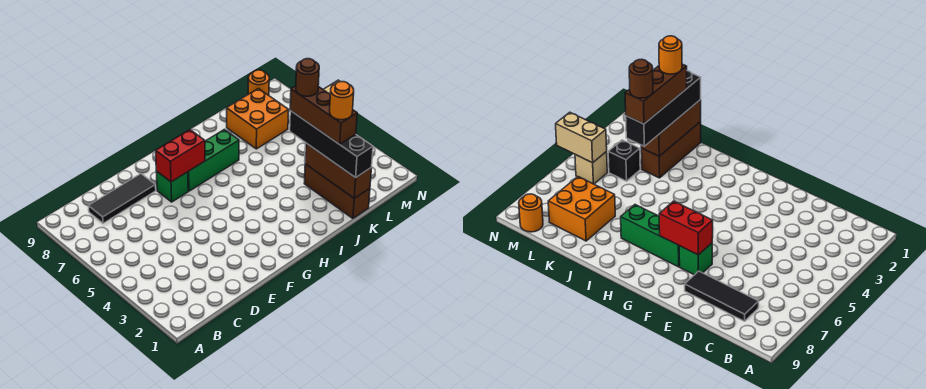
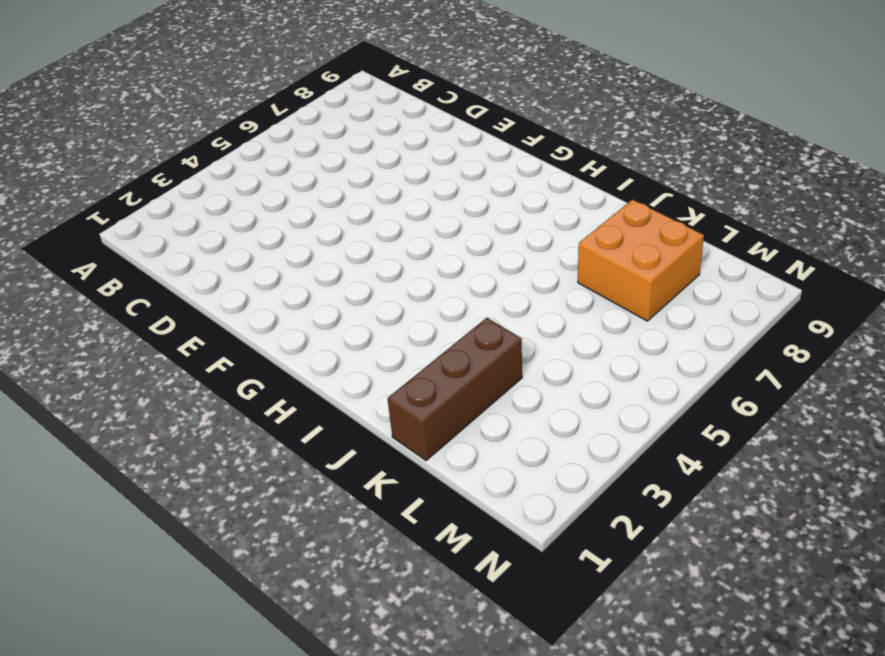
none -> black tile C8:E8 level 1
none -> green brick F7 level 1
none -> green brick G7:I7 level 1

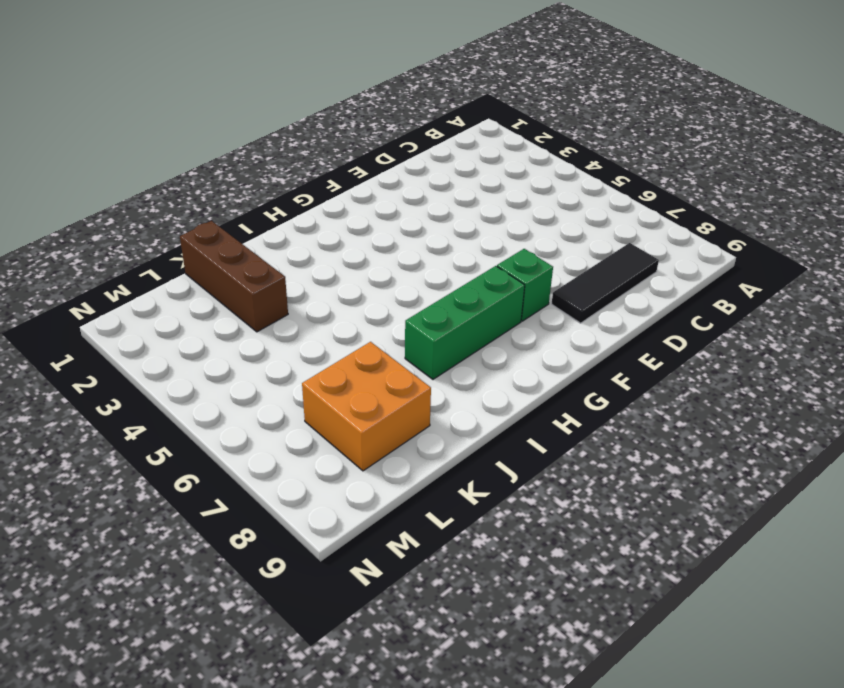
none -> black brick L4 level 1
none -> tan brick M5 level 1
none -> orange round brick M9 level 1

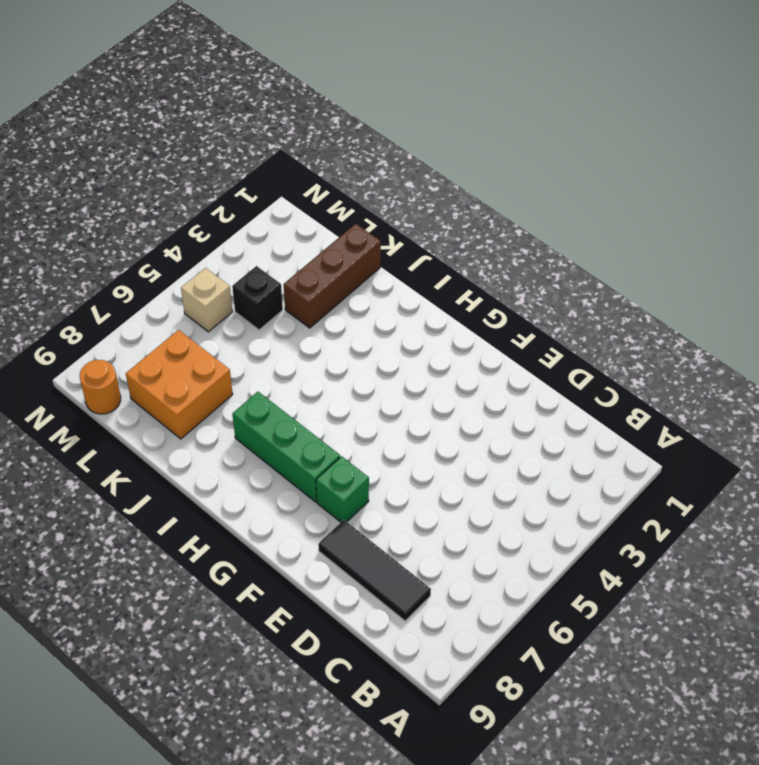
none -> red brick F7:G7 level 2
none -> brown brick K1:K3 level 2
none -> tan brick M5:N5 level 2

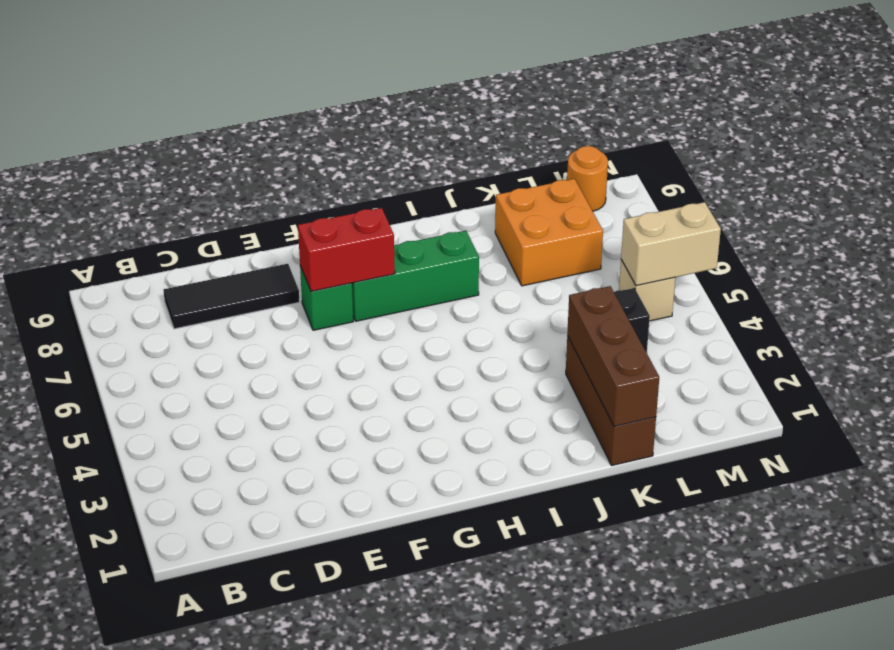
none -> black brick K1:K4 level 3
none -> brown brick K2:K4 level 4
none -> orange round brick K2 level 5

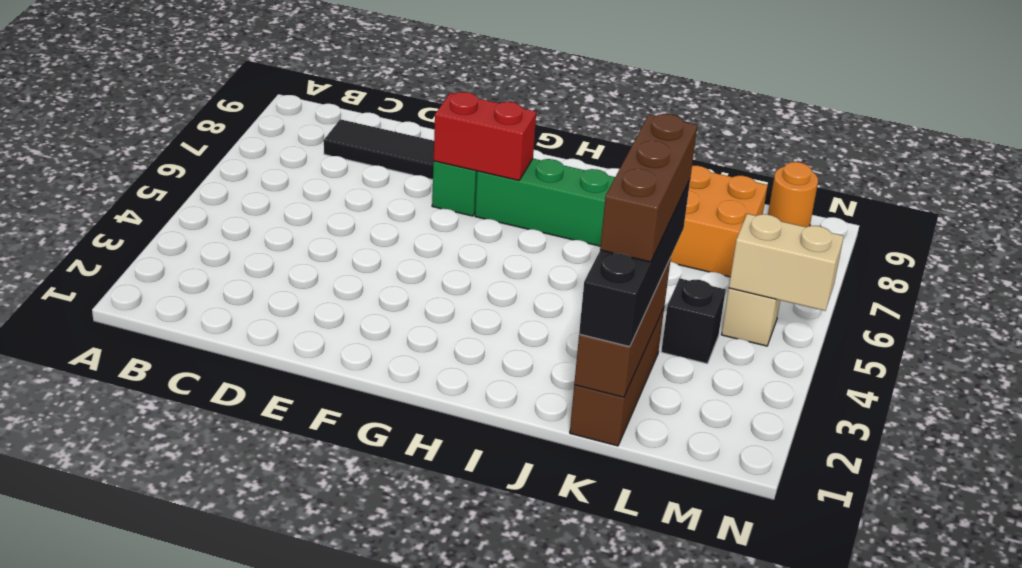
none -> orange round brick K2 level 5
none -> brown round brick K4 level 5

